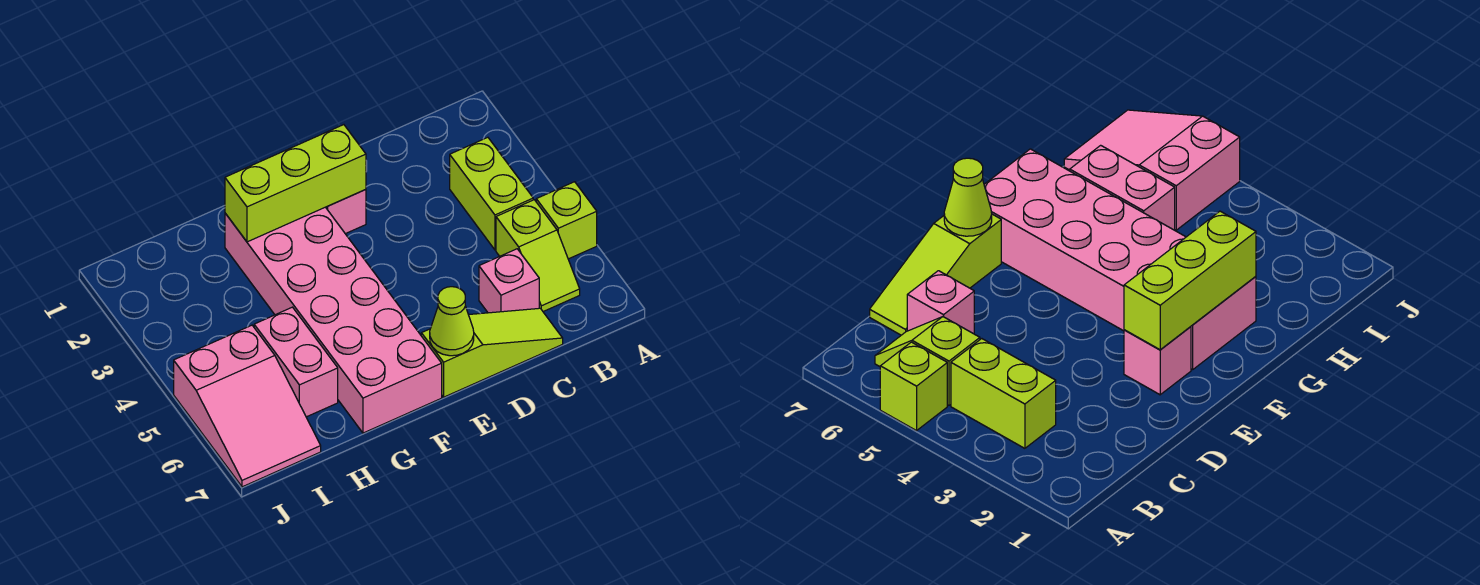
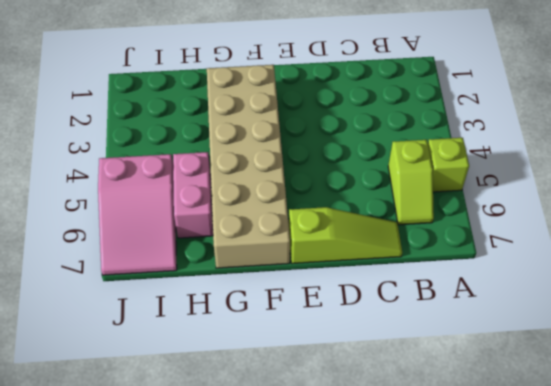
tan brick F2:G7 level 1 -> pink brick F2:G7 level 1
none -> lime brick B3:B4 level 1
none -> pink brick C6 level 1

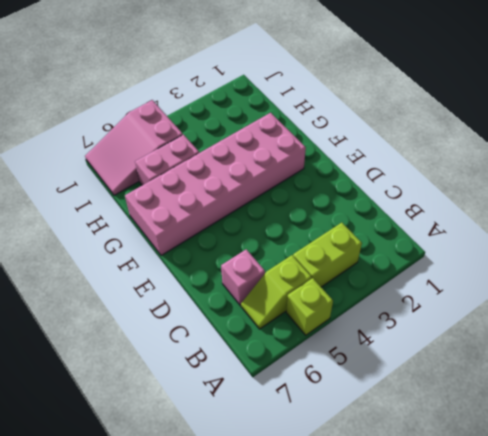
none -> lime slope C7:E7 level 1 top E
none -> pink brick E2 level 1

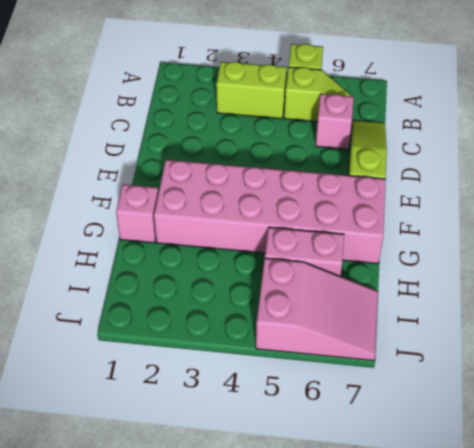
pink brick G1 level 1 -> pink brick E2 level 1
none -> lime brick E2:G2 level 2
none -> lime cone E7 level 2

